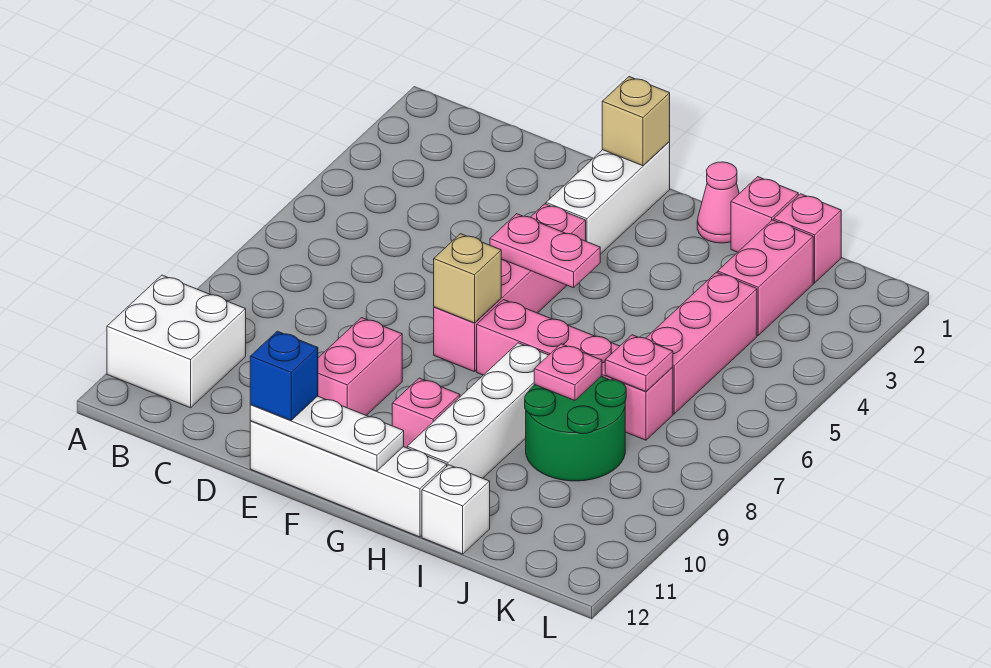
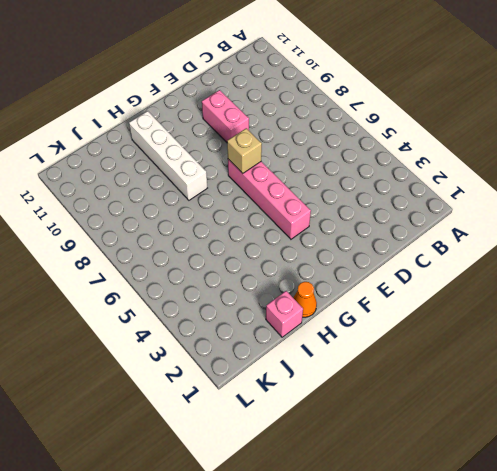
orange cone H1 level 1 -> pink cone H1 level 1
none -> white brick A10:B11 level 1
none -> white brick E12:H12 level 1
none -> white brick F1:F3 level 1

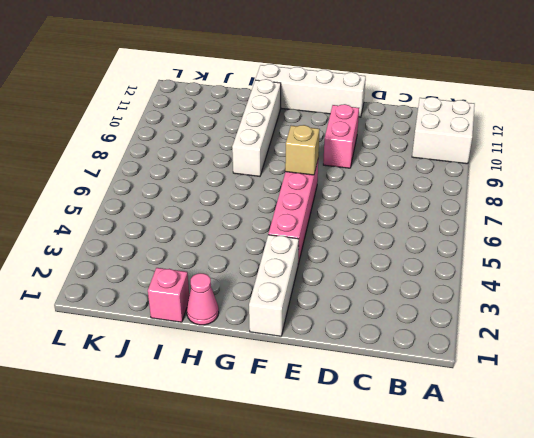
none -> pink brick G7:J7 level 1
none -> pink brick G10 level 1
none -> green round brick I8:J9 level 1

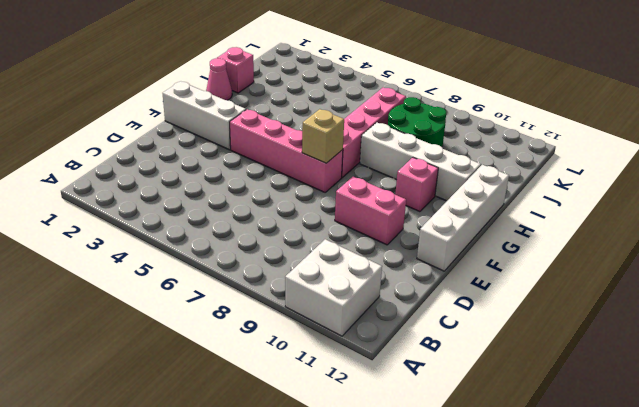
none -> white brick I12 level 1
none -> pink brick J1 level 1
none -> pink brick J2:J3 level 1

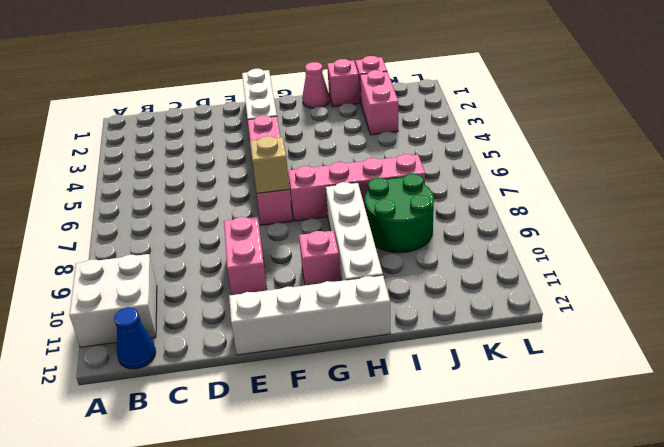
blue cone B12 level 1 -> none
none -> white brick I12 level 1
none -> pink brick J4:J6 level 1
none -> white plate E12:G12 level 2

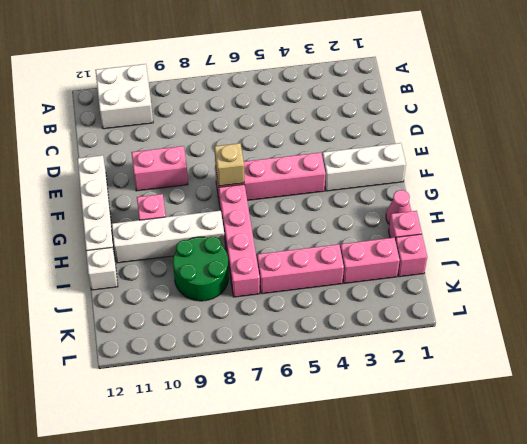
none -> white plate E12:G12 level 2
none -> tan brick F1 level 2
none -> pink plate F5:G5 level 2

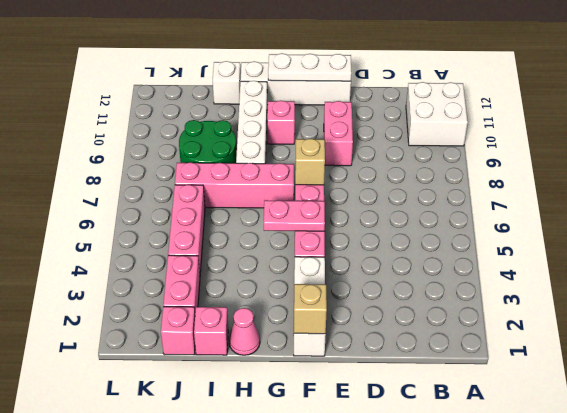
none -> pink plate I8 level 2
none -> pink plate J7 level 2
none -> blue brick E12 level 3

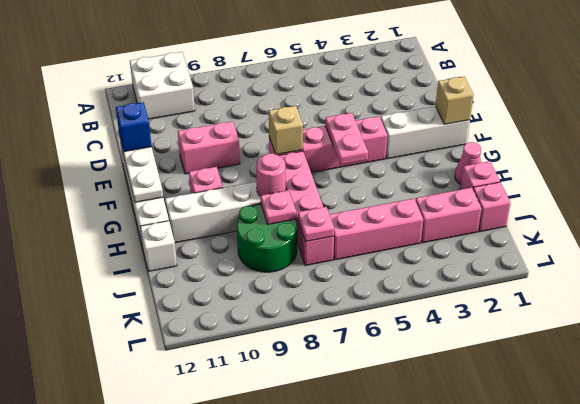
pink round brick H8 level 2 -> none

